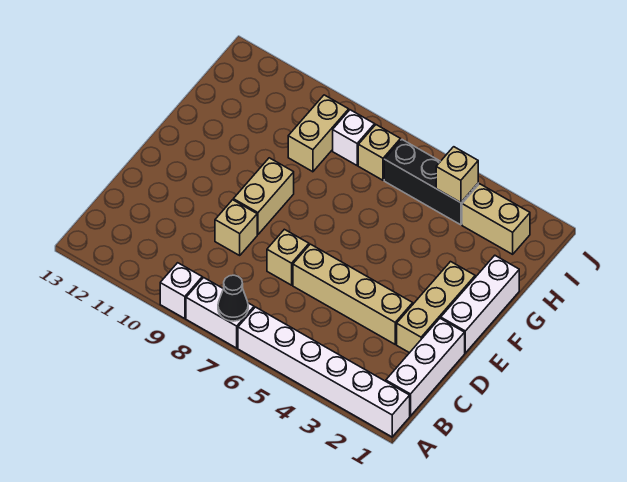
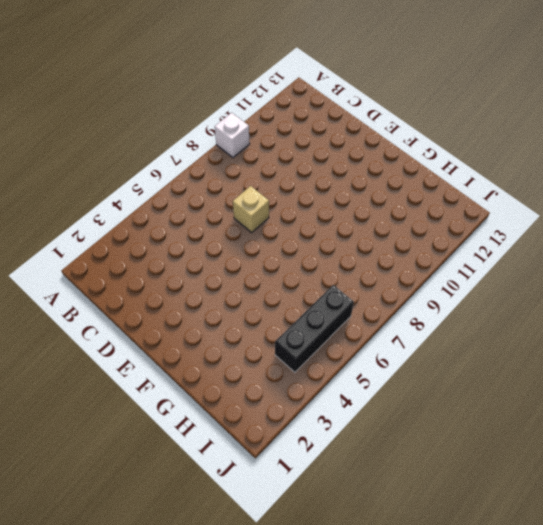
none -> white brick A1:A6 level 1
none -> white brick A7:A8 level 1
none -> white brick B1:D1 level 1

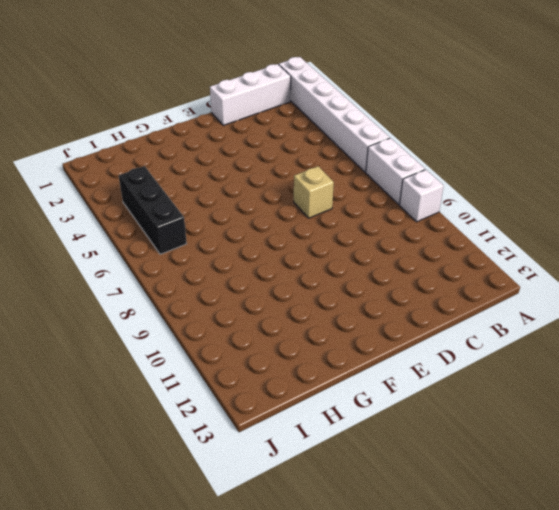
none -> tan brick D2:F2 level 1
none -> tan brick D3:D6 level 1
none -> tan brick D9 level 1

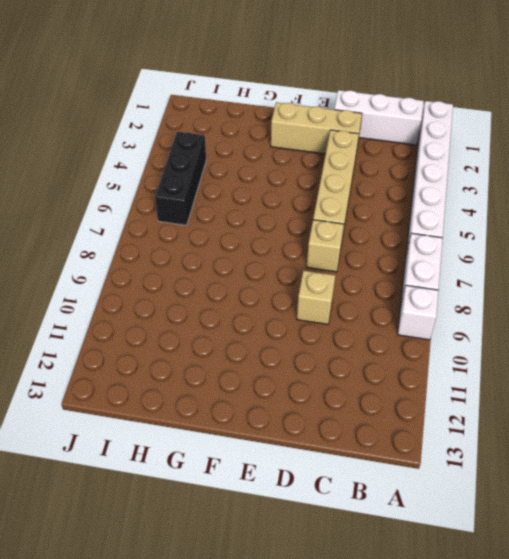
none -> white brick E1:G1 level 1
none -> tan brick E9:F9 level 1
none -> tan brick H9:I9 level 1

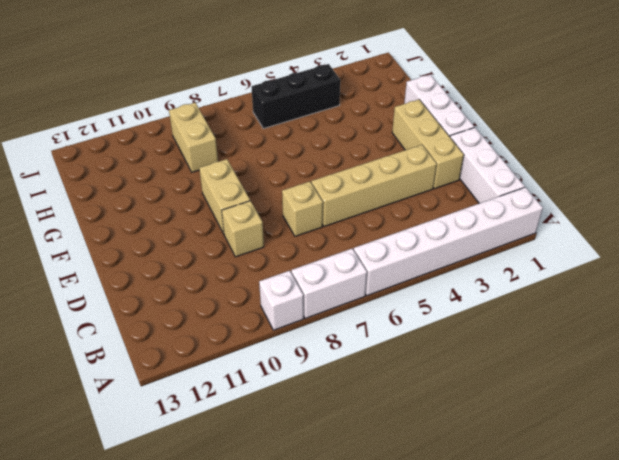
none -> tan brick I2:I3 level 1
none -> tan brick I7 level 1
none -> white brick I8 level 1

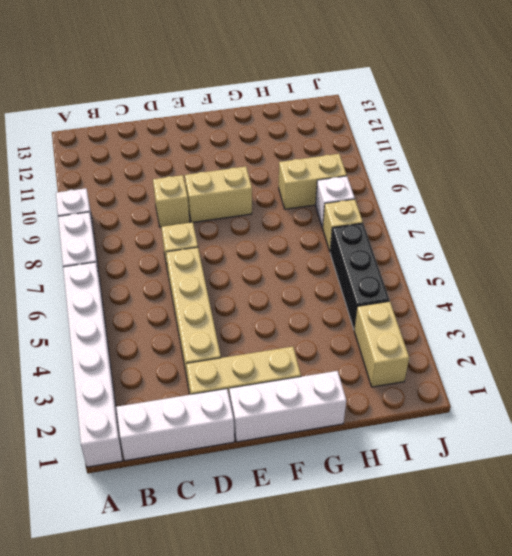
none -> black cone A7 level 2
none -> tan brick I4 level 2

